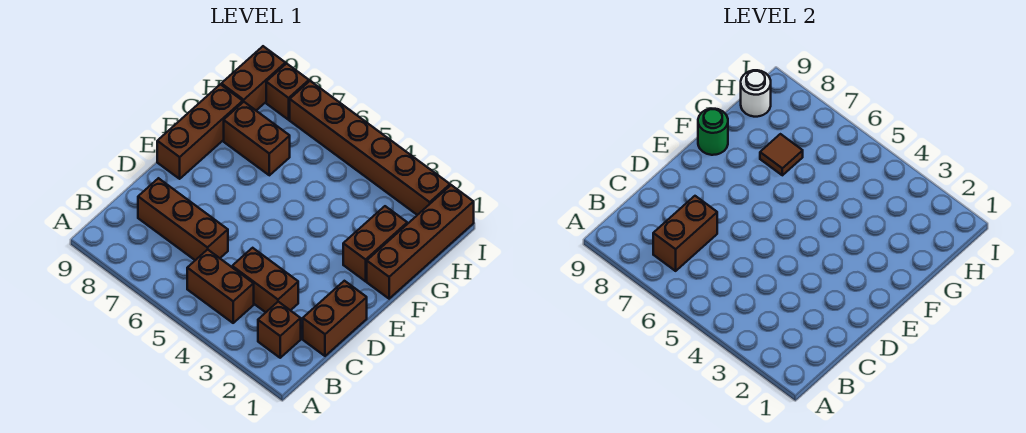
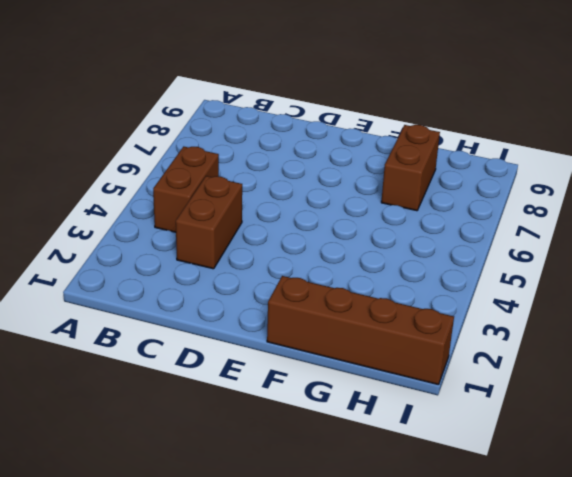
none -> brown brick B2 level 1
none -> brown brick C1:D1 level 1
none -> brown brick C6:C8 level 1

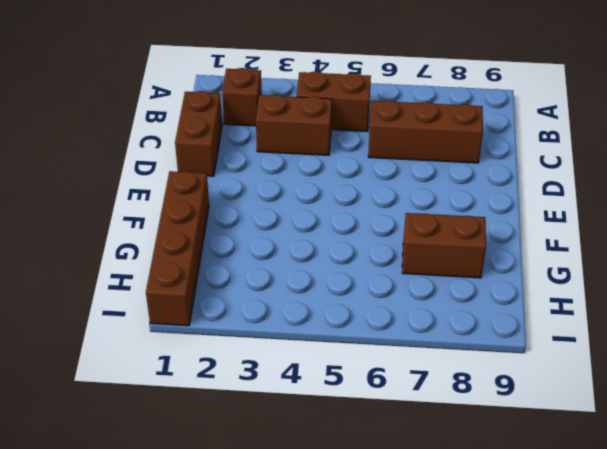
none -> brown brick E9:G9 level 1
none -> brown brick F2:G2 level 1
none -> brown brick H9:I9 level 1

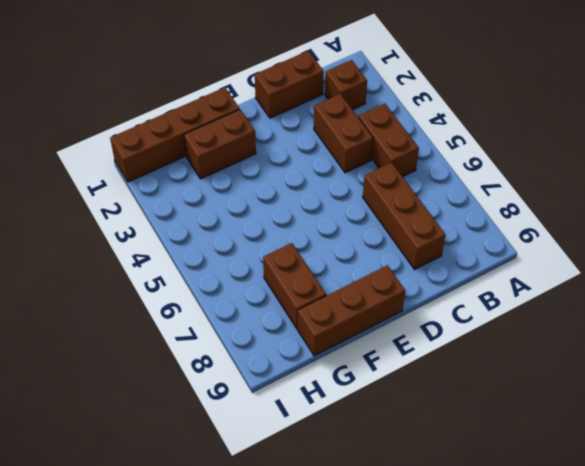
none -> brown brick H9:I9 level 1
none -> brown brick I2:I7 level 1
none -> brown brick I8 level 1

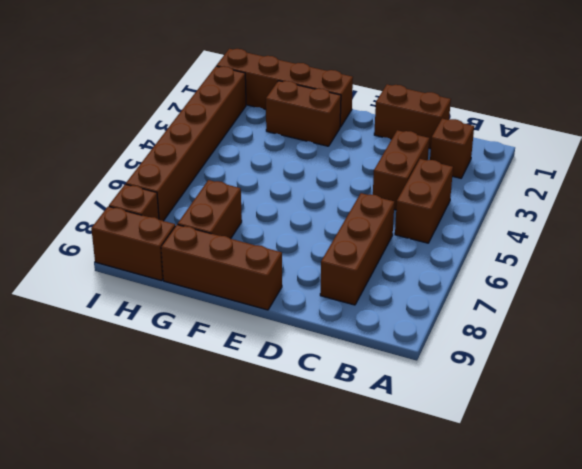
none -> brown brick B7:C7 level 2
none -> green round brick F9 level 2
none -> brown tile G7 level 2

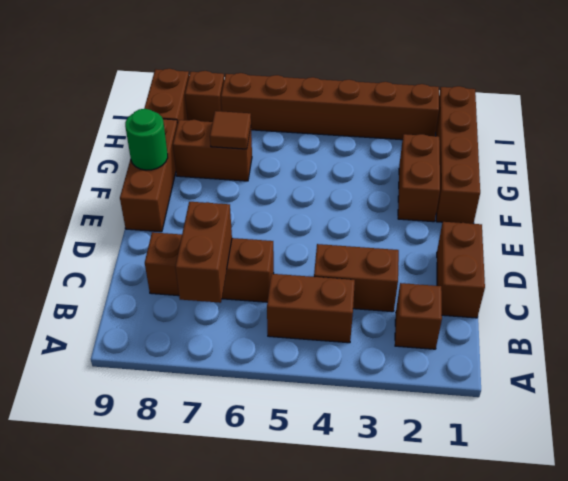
none -> white round brick H9 level 2

